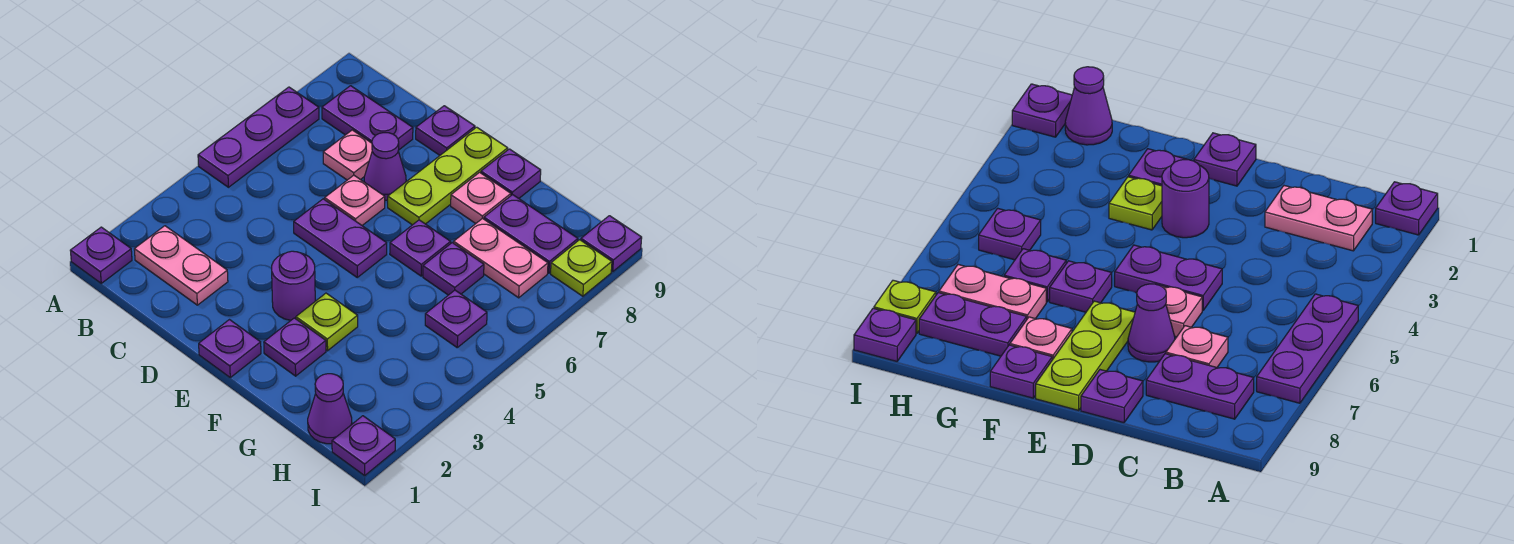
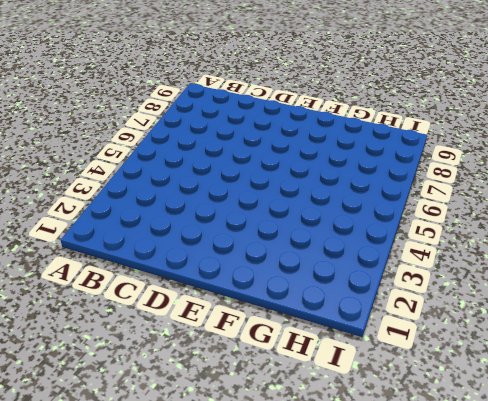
none -> purple plate A1 level 1
none -> purple plate A5:A7 level 1
none -> pink plate B2:C2 level 1

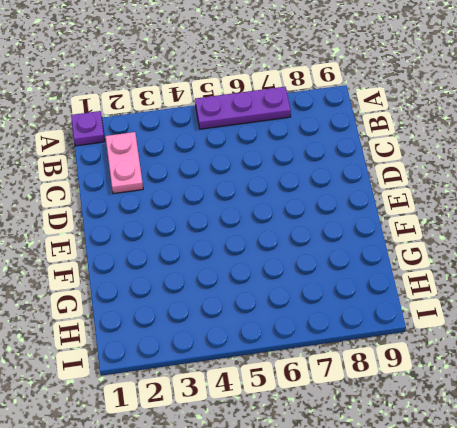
none -> purple plate B8:C8 level 1
none -> pink plate C7 level 1
none -> purple plate D5:E5 level 1

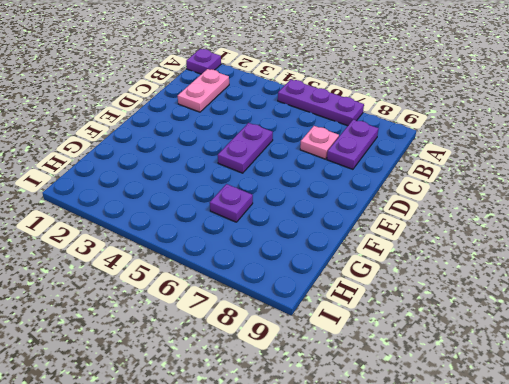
none -> pink plate D6 level 1
none -> purple cone D7 level 1
none -> purple plate D9 level 1

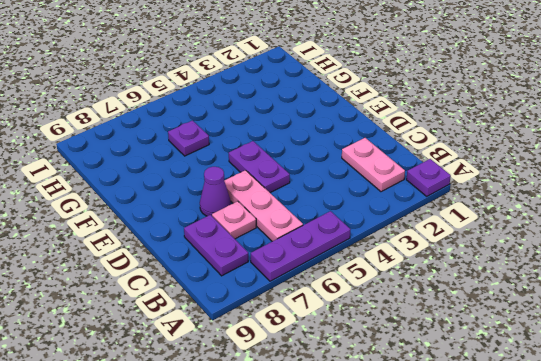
pink plate B6:D6 level 1 -> pink plate D6 level 1
none -> purple plate D9 level 1
none -> purple plate E1 level 1
none -> purple round brick E3 level 1

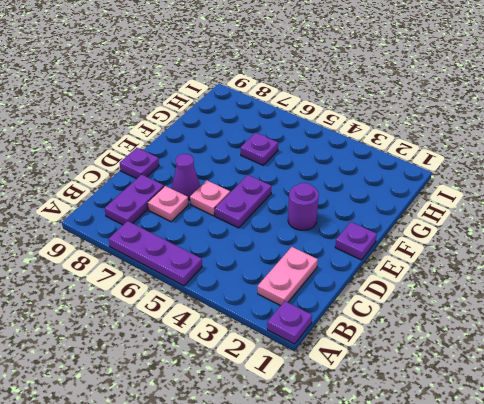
none -> lime plate E7:E9 level 1
none -> purple plate F2 level 1
none -> lime plate F3 level 1

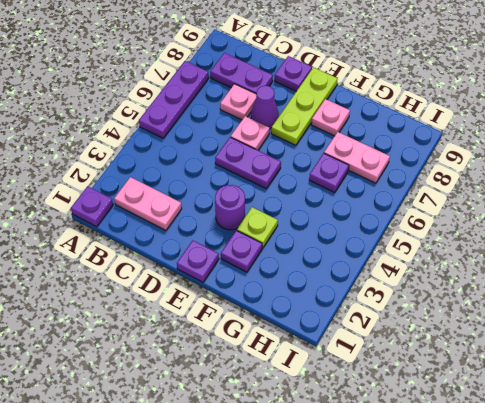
none -> purple plate F6 level 1
none -> purple plate F9 level 1
none -> purple plate G8:H8 level 1

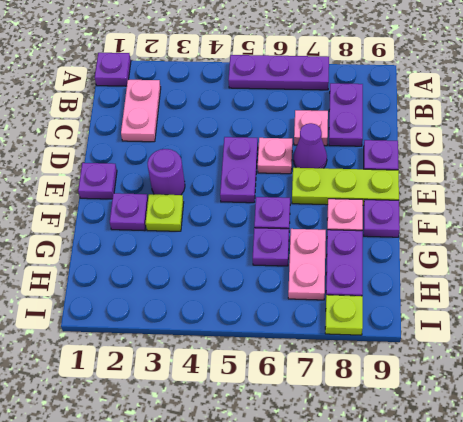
none -> purple cone H1 level 1
none -> purple plate H5 level 1
none -> purple plate I1 level 1

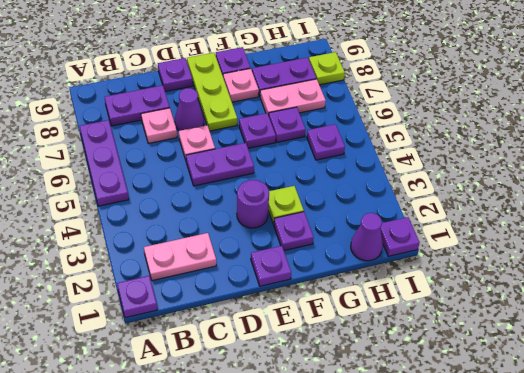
none -> purple plate I9 level 1

